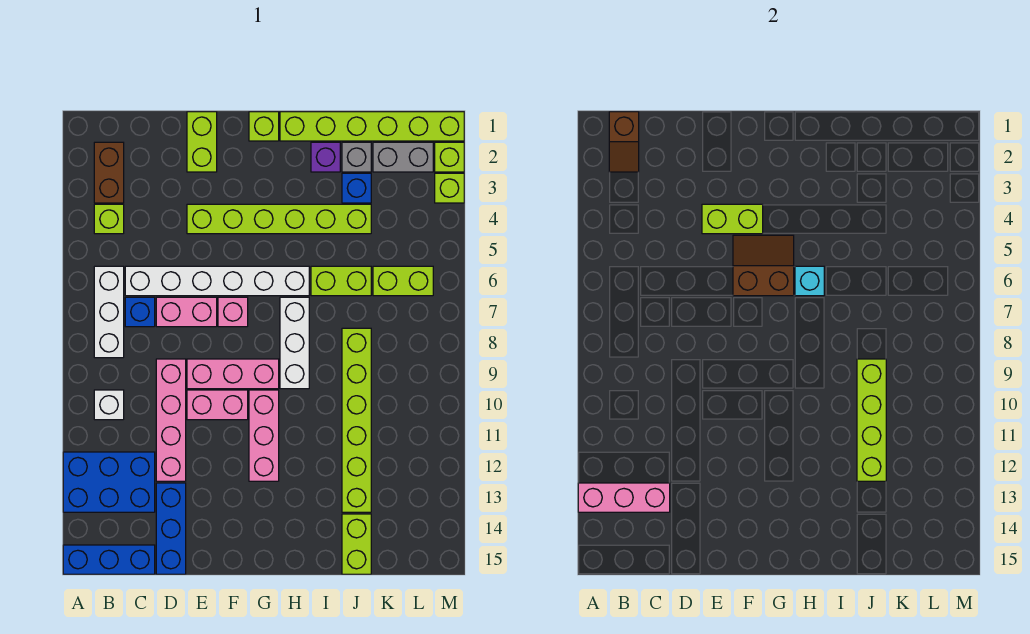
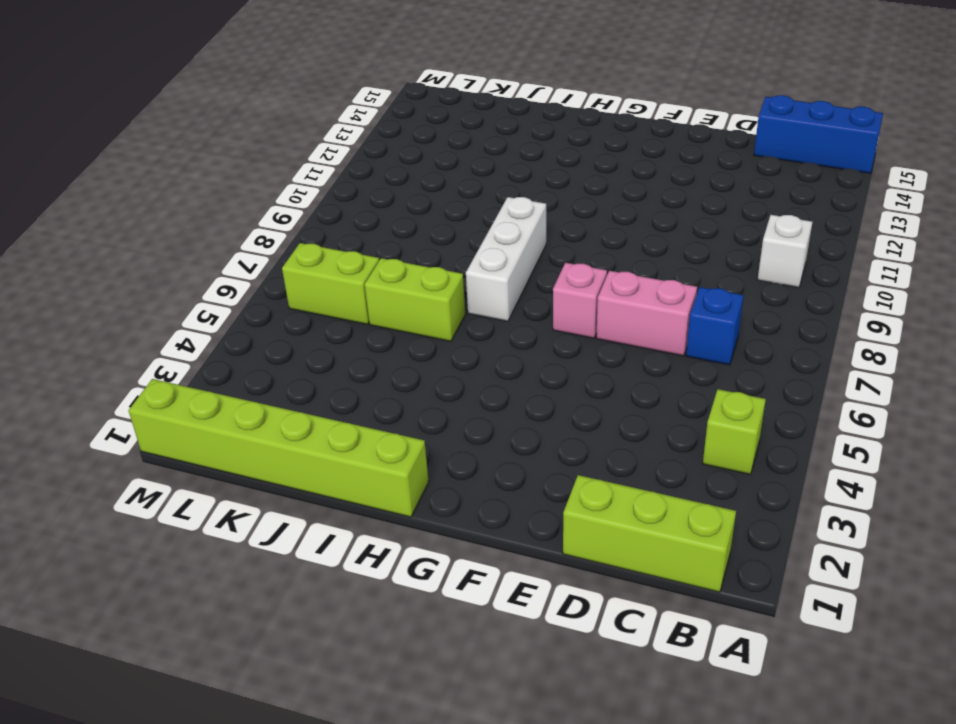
lime brick B1:D1 level 1 -> none
none -> blue brick A12:C13 level 1
none -> brown brick B2:B3 level 1
none -> white brick B6:B8 level 1
none -> white brick C6:H6 level 1

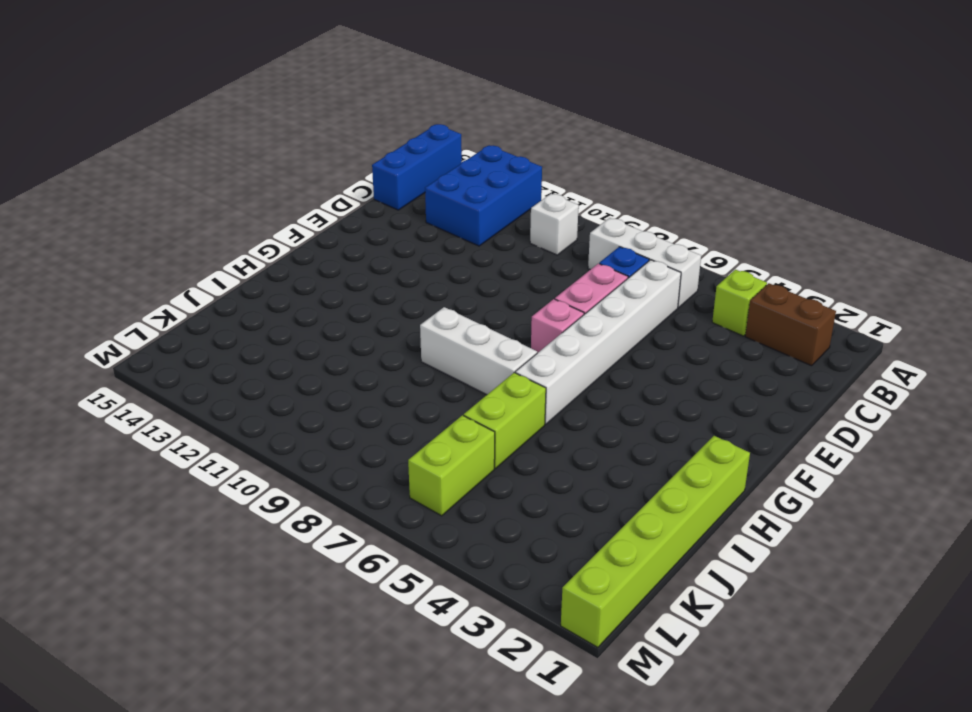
none -> pink brick D9:D12 level 1
none -> blue brick D13:D15 level 1
none -> lime brick E1:E2 level 1
none -> lime brick E4:J4 level 1

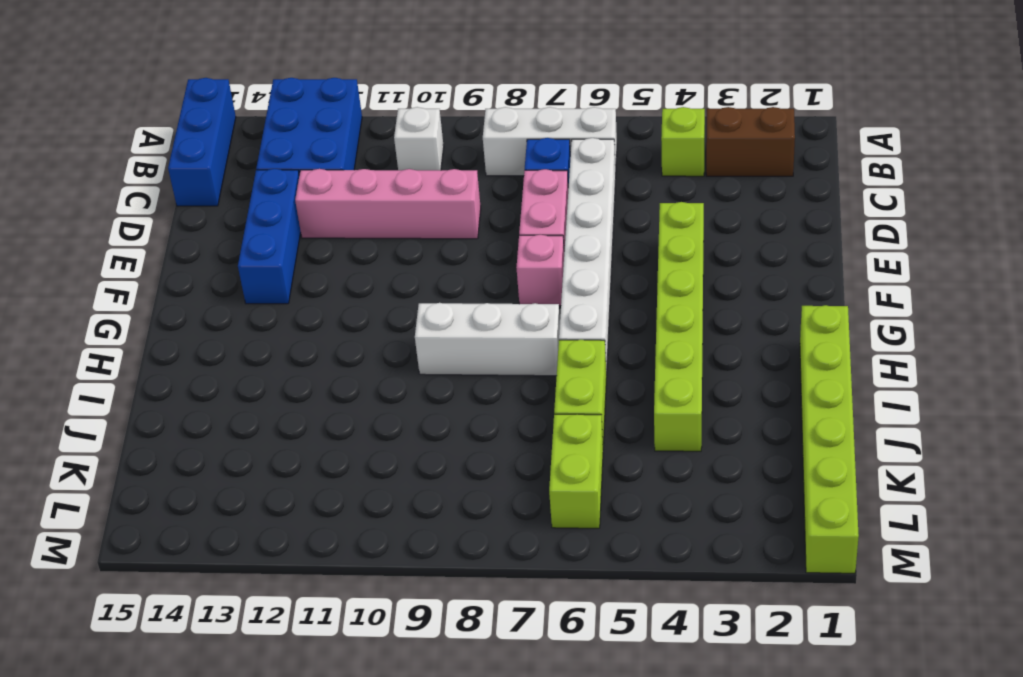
blue brick D13:F13 level 1 -> blue brick D13:D15 level 1
none -> lime brick E1:E2 level 1
none -> pink brick E9:G9 level 1
none -> pink brick E10:F10 level 1
none -> lime brick G1 level 1

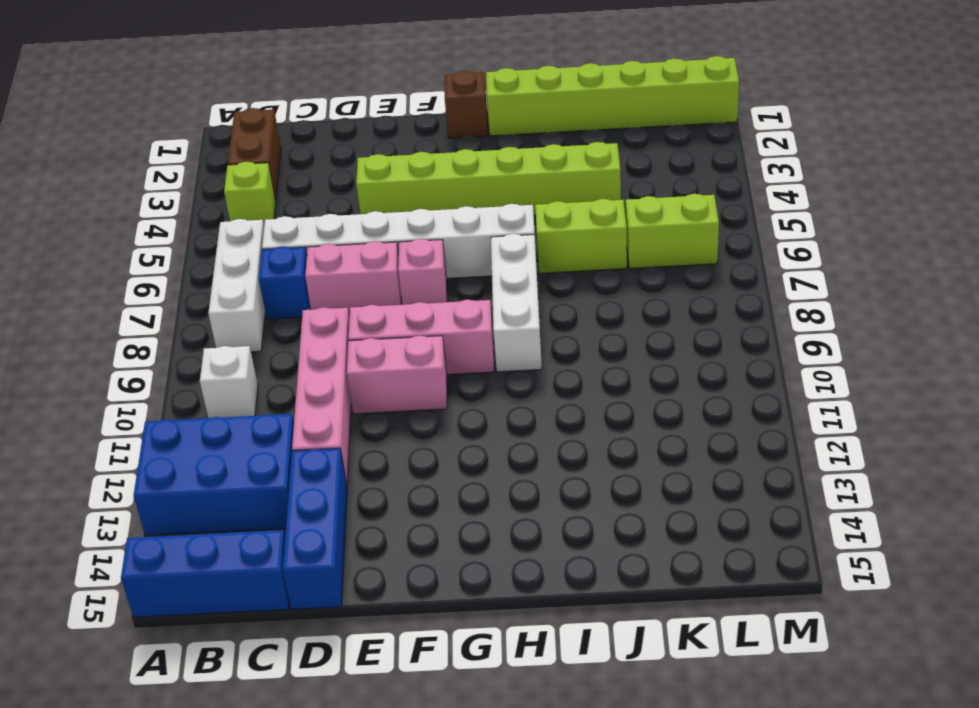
brown brick G1 level 1 -> lime brick G1 level 1
none -> lime brick E1:E2 level 1
none -> pink brick G10:G12 level 1
none -> purple brick I2 level 1
none -> grey brick J2 level 1

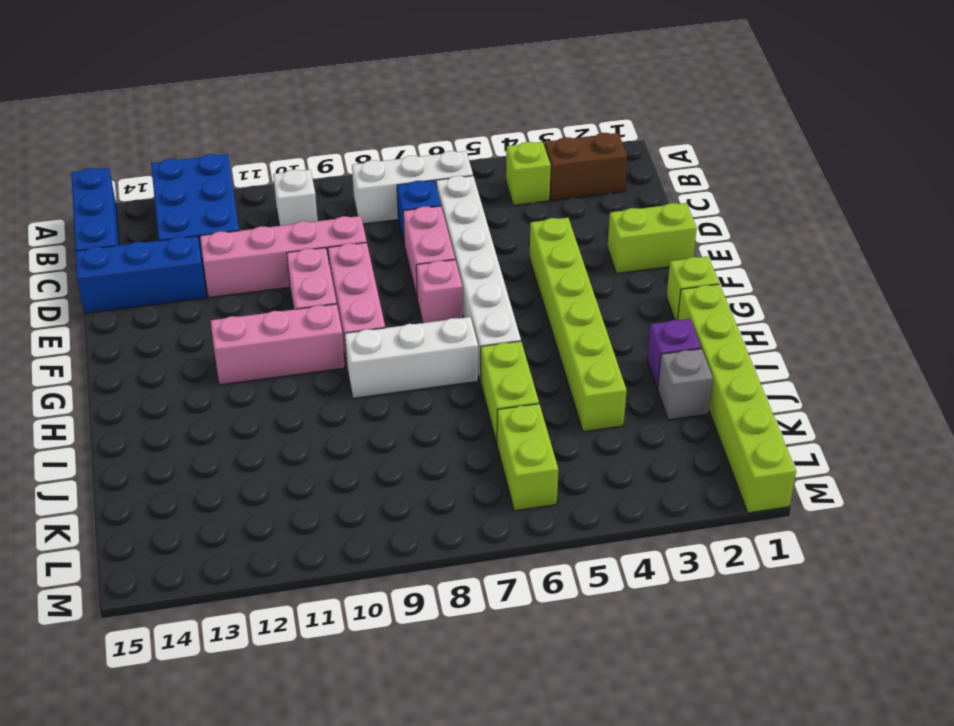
none -> blue brick J3 level 1
none -> lime brick J8:J13 level 1
none -> lime brick J14:J15 level 1
none -> grey brick K2:L2 level 1

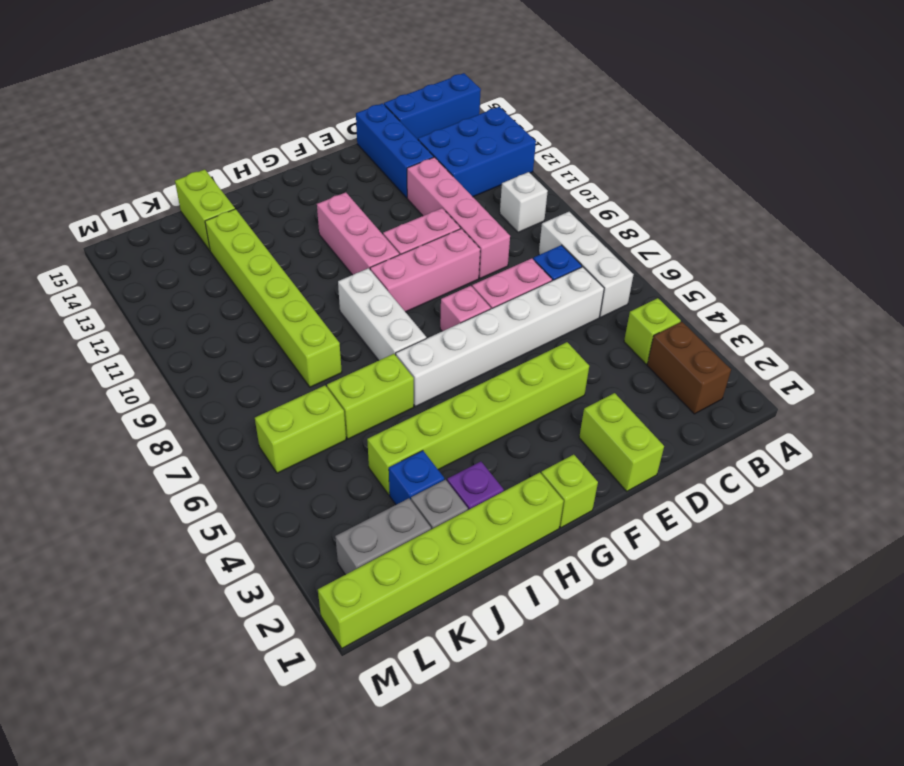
none -> lime brick M2 level 1
none -> lime brick M3 level 1
none -> pink brick A13:C13 level 2
none -> brown slope B1:B2 level 2 top 1

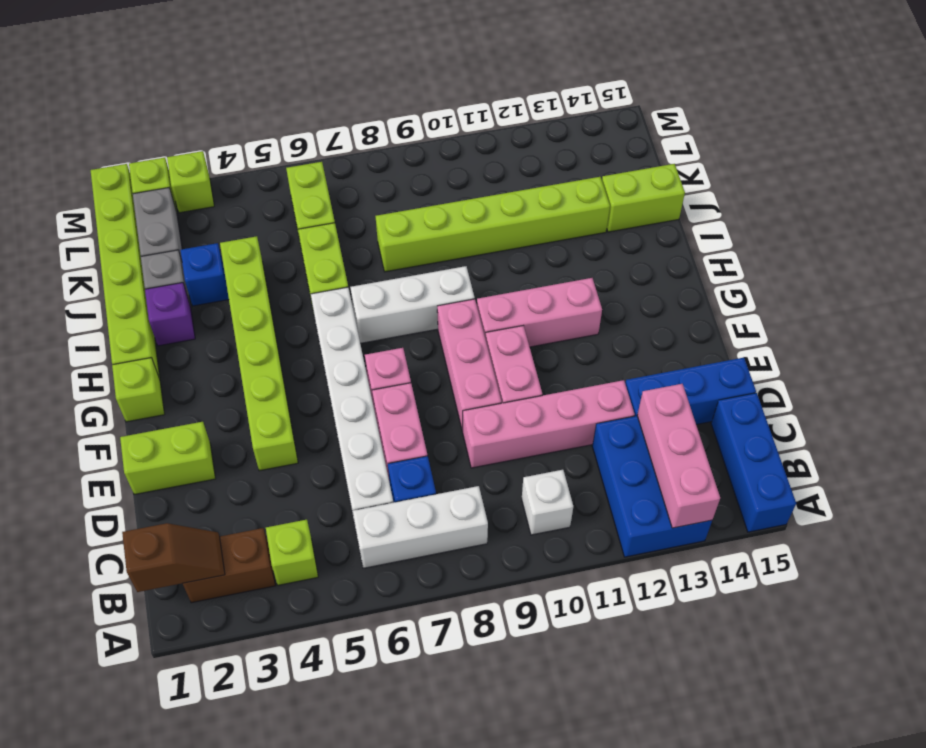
none -> lime brick E4:F4 level 2
none -> brown slope F5:G6 level 2 top 6
none -> cyan brick H6 level 2
none -> lime brick J9:J12 level 2

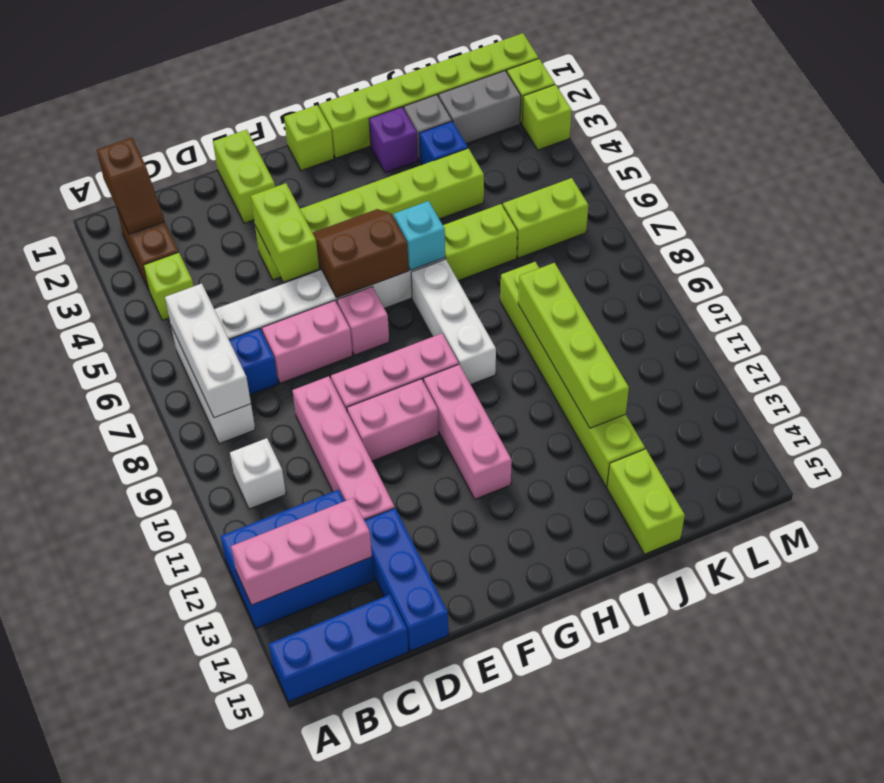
white brick B6:B8 level 2 -> none
lime brick E4:E5 level 2 -> lime brick E4:F4 level 2

